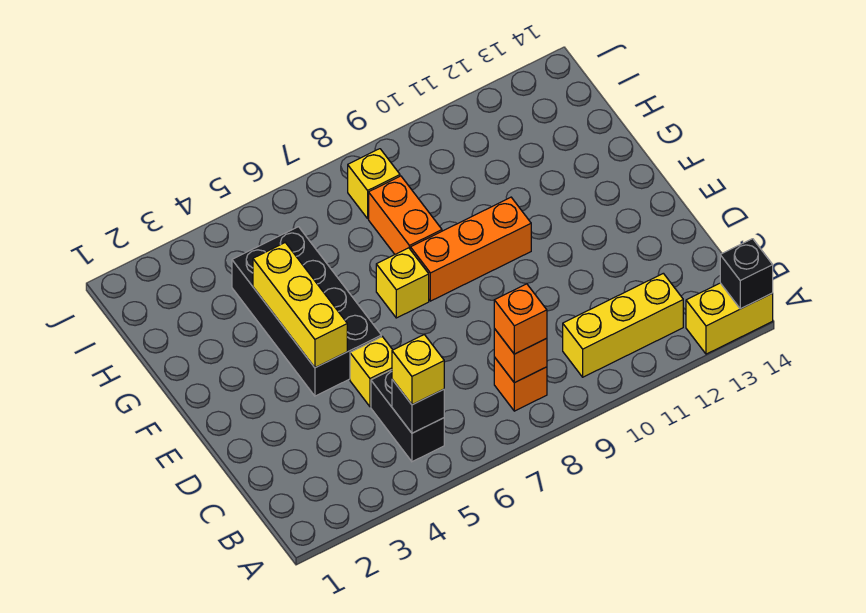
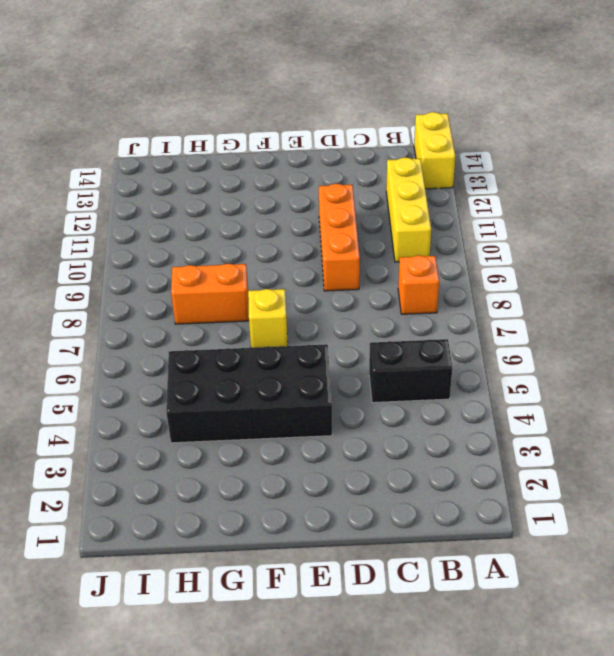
orange brick D9:D11 level 1 -> orange brick F8:F10 level 1
none -> yellow brick D5 level 1
none -> yellow brick I8 level 1
none -> black brick A14 level 2

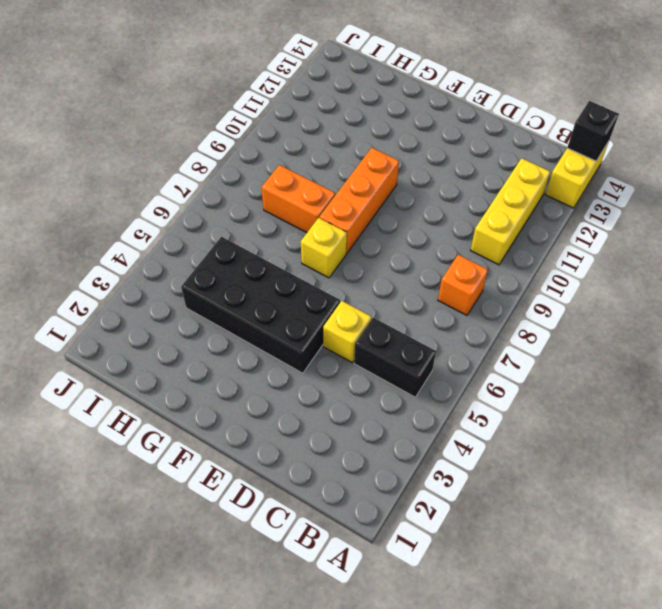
none -> yellow brick I8 level 1
none -> black brick B5 level 2
none -> orange brick B8 level 2

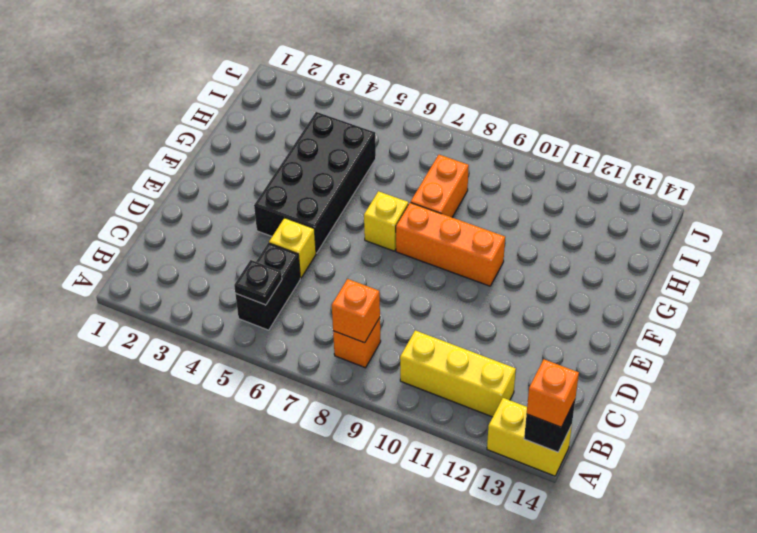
orange brick A14 level 3 -> orange brick B8 level 3
black plate B5 level 2 -> black brick B5 level 2
none -> yellow brick I8 level 1
none -> yellow brick E4:G4 level 2
none -> yellow brick B5 level 3

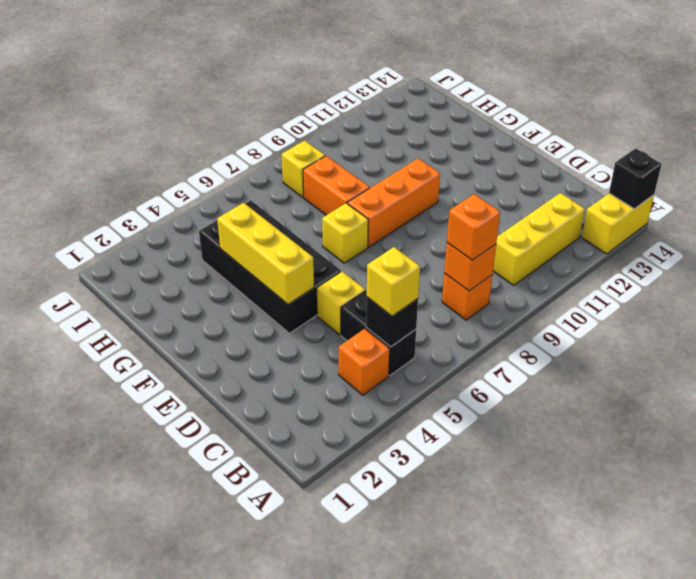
orange brick B4 level 1 -> none

